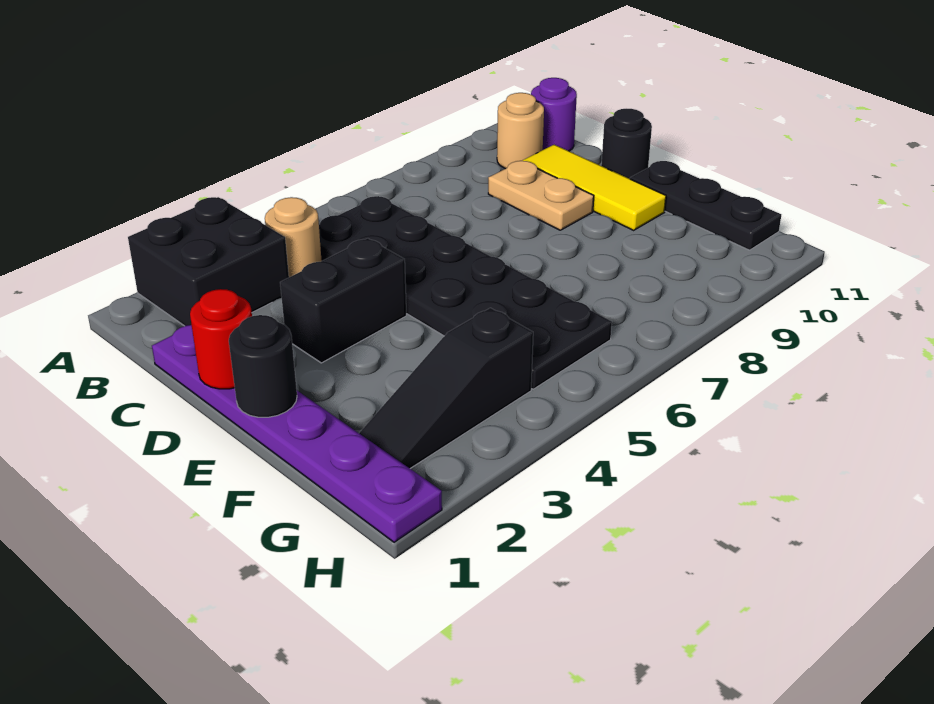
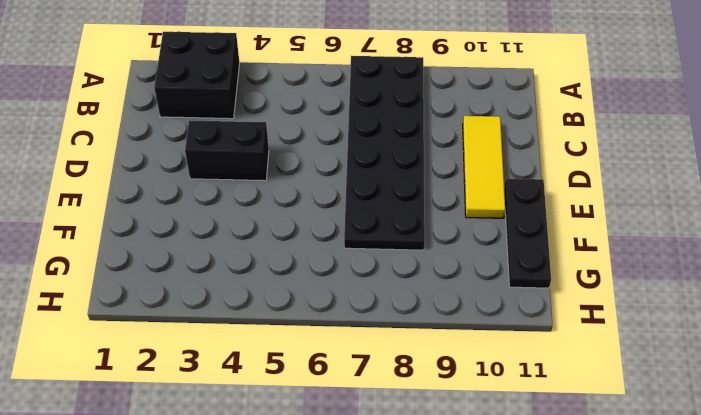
black plate A7:F8 level 1 -> black plate B5:G6 level 1
none -> tan round brick B4 level 1
none -> tan round brick B10 level 1
none -> purple round brick B11 level 1

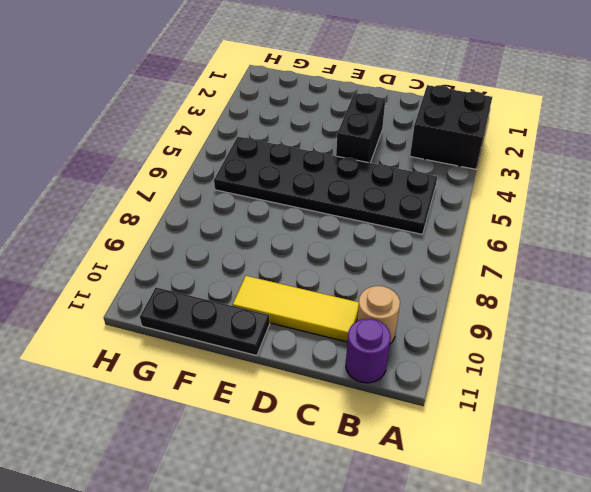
none -> tan round brick B4 level 1
none -> purple plate C1:H1 level 1
none -> tan plate C9:D9 level 1

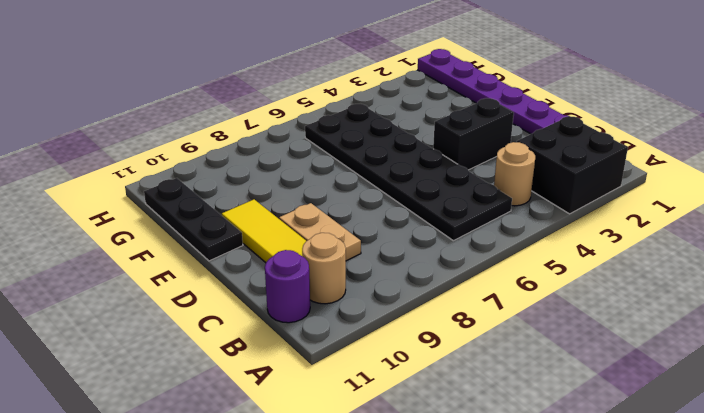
none -> black round brick D11 level 1
none -> black slope G2:G4 level 1 top 4
none -> red round brick D1 level 2

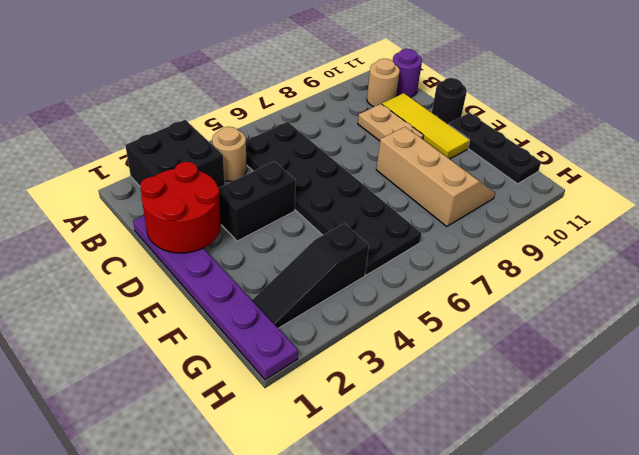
red round brick C1:D2 level 2 -> red round brick D1 level 2
tan slope E8:G9 level 1 top 8 -> none
none -> black round brick E1 level 2

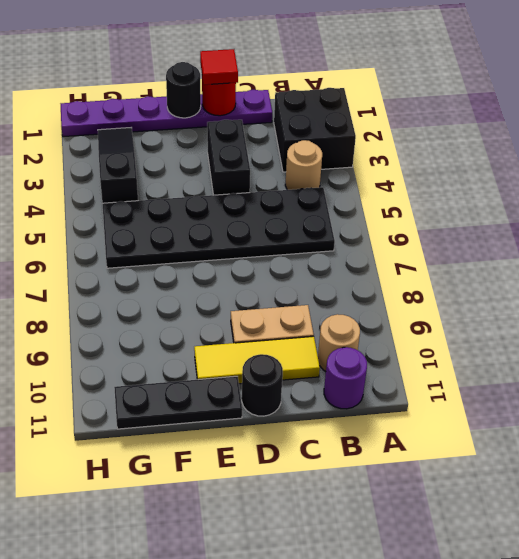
red tile D1 level 3 -> none

